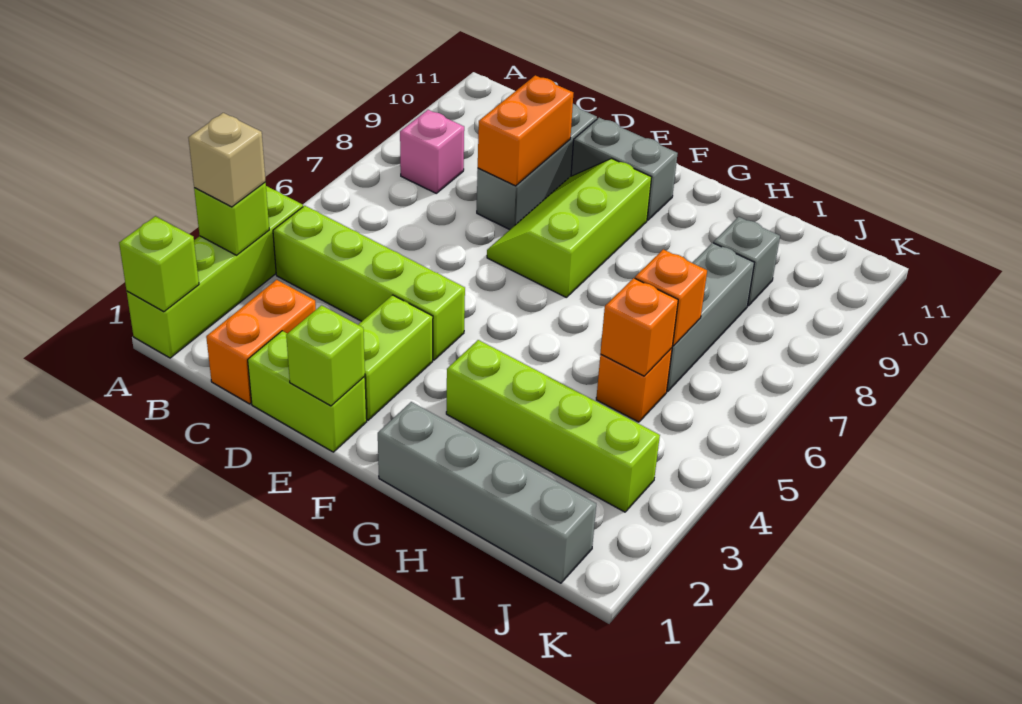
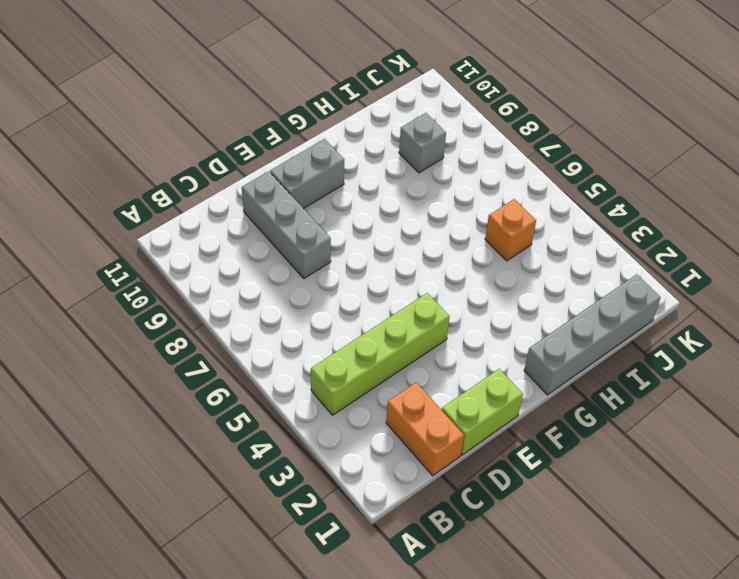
none -> lime brick A1:A4 level 1
none -> pink brick B8 level 1
none -> lime brick E2:E3 level 1

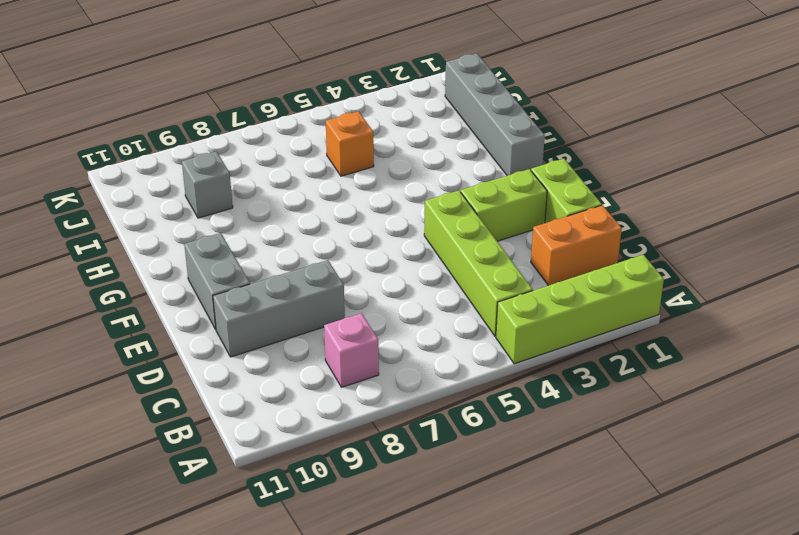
none -> lime slope E7:F9 level 1 top F
none -> lime brick G3:J3 level 1
none -> grey brick I6:I8 level 1

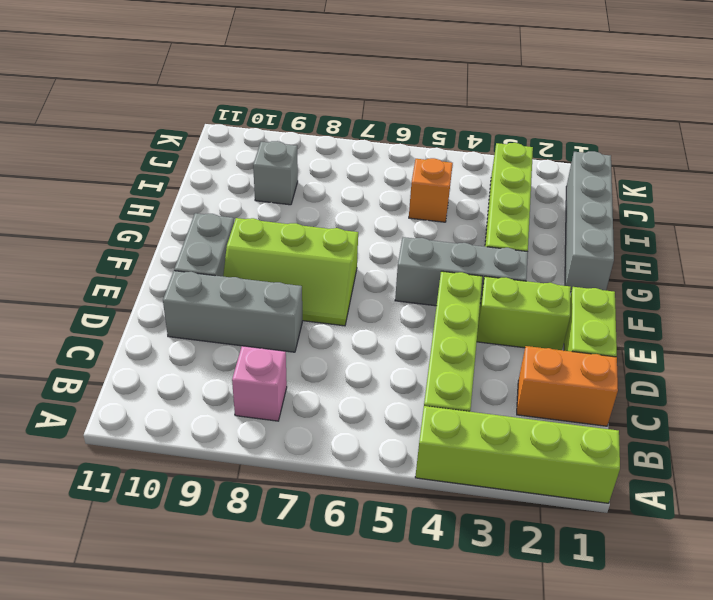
grey brick F3:F5 level 1 -> grey brick I6:I8 level 1
none -> lime brick A1 level 2
none -> lime brick A3 level 2
none -> orange brick D8:D9 level 2

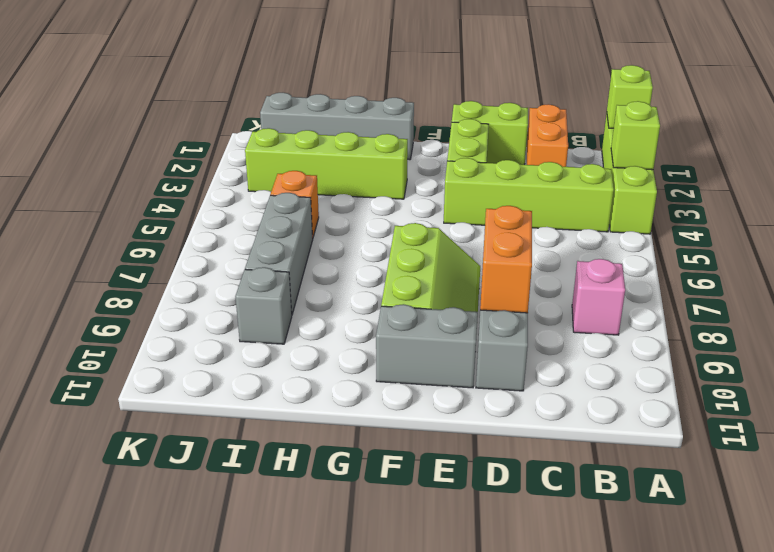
none -> lime brick E1 level 2
none -> orange brick I5 level 2
none -> orange brick I6 level 2

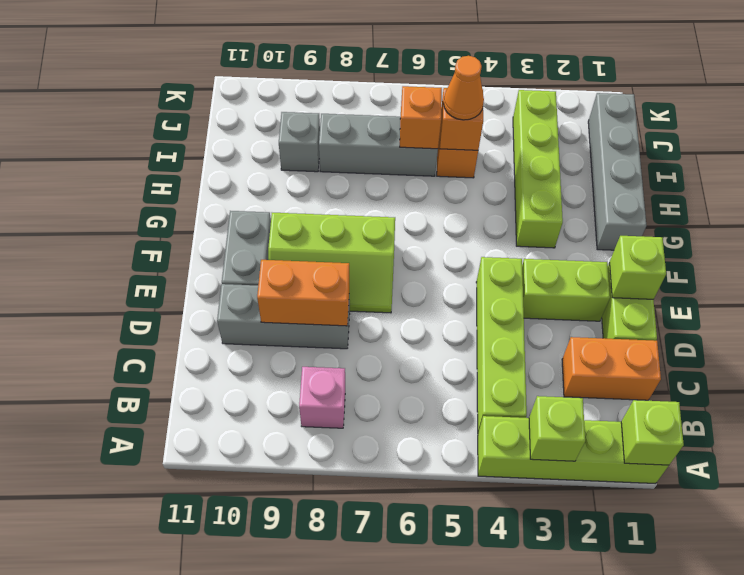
orange cone I5 level 3 -> none
none -> tan brick A3 level 3

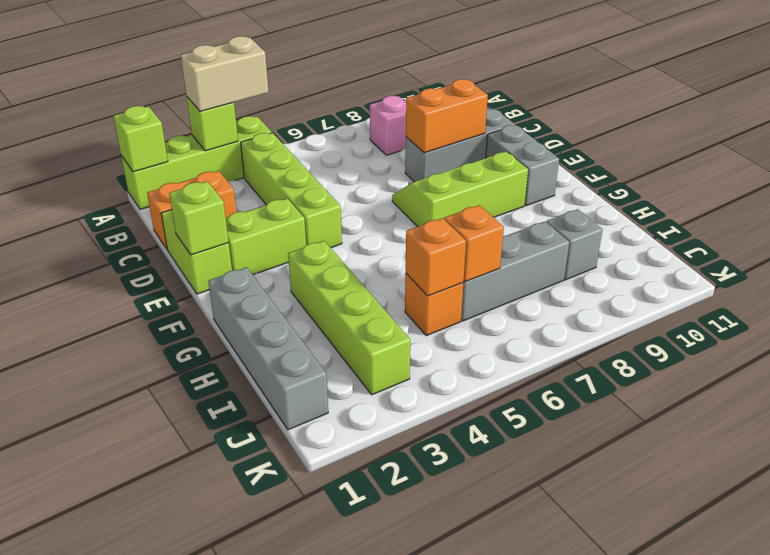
tan brick A3:A4 level 3 -> tan brick A3 level 3

